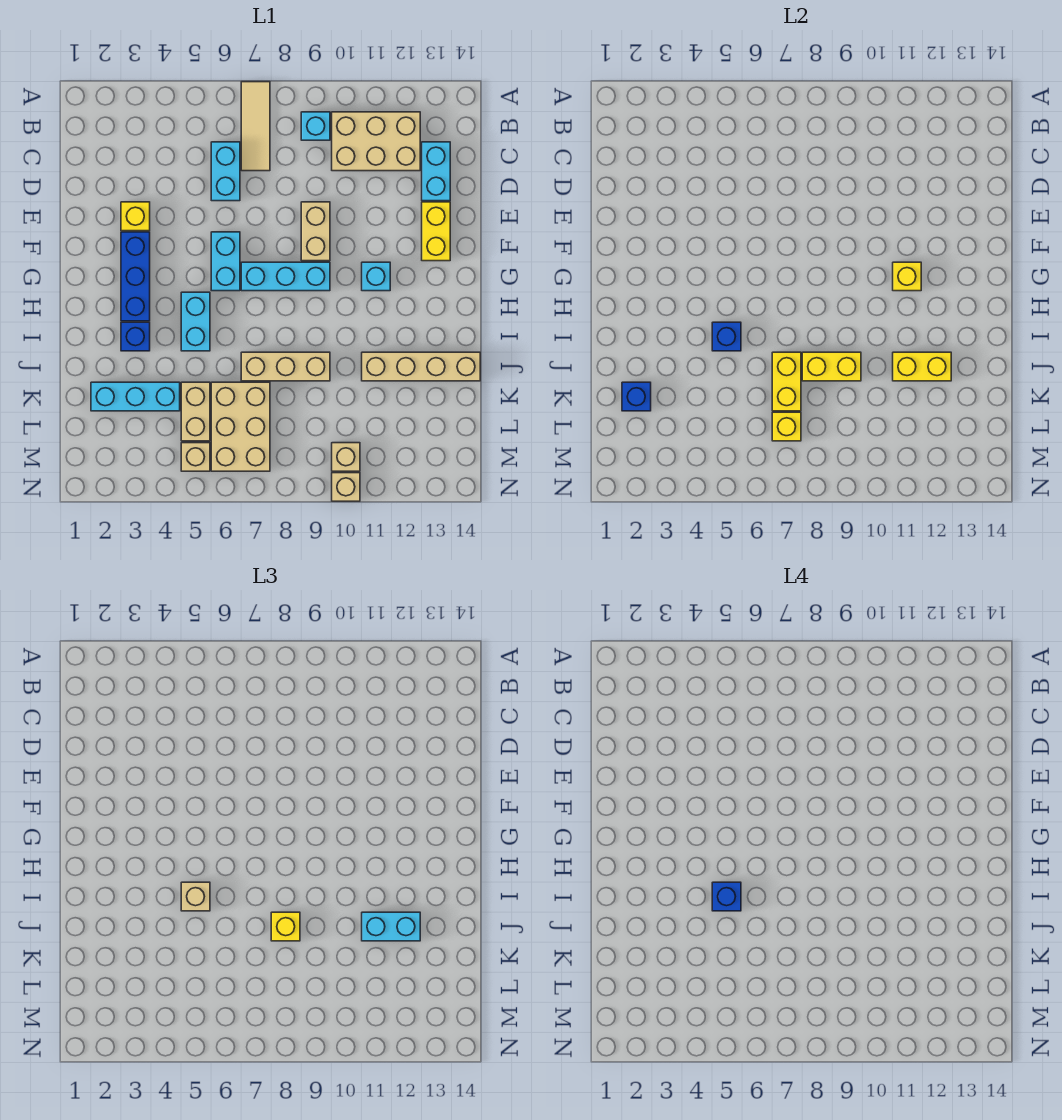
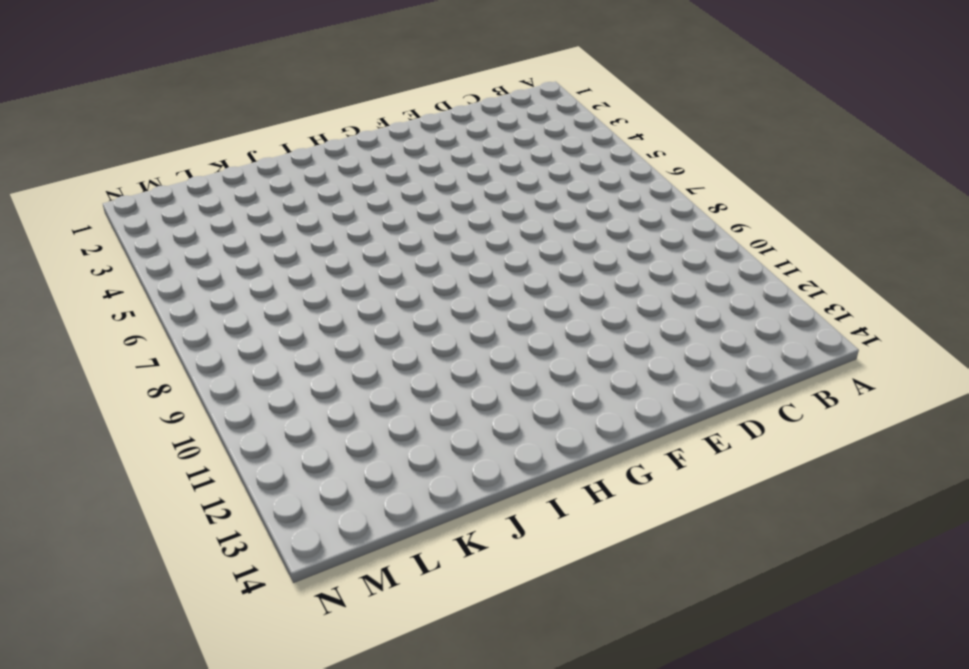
none -> tan tile A7:C7 level 1
none -> cyan brick B9 level 1
none -> tan brick B10:C12 level 1
none -> cyan brick C6:D6 level 1

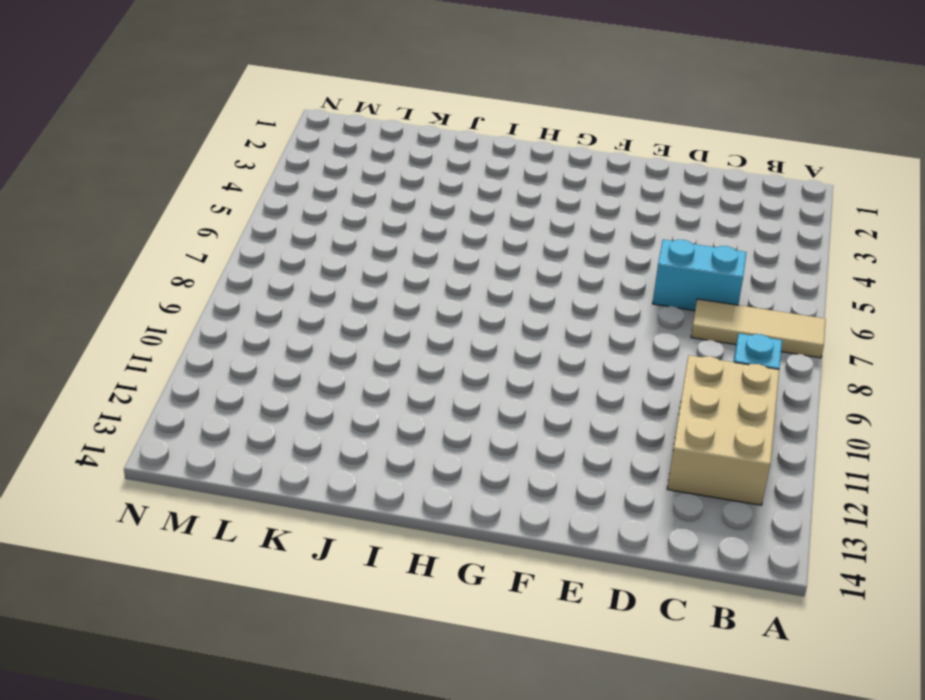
none -> cyan brick C13:D13 level 1
none -> yellow brick E3 level 1
none -> tan brick E9:F9 level 1
none -> yellow brick E13:F13 level 1

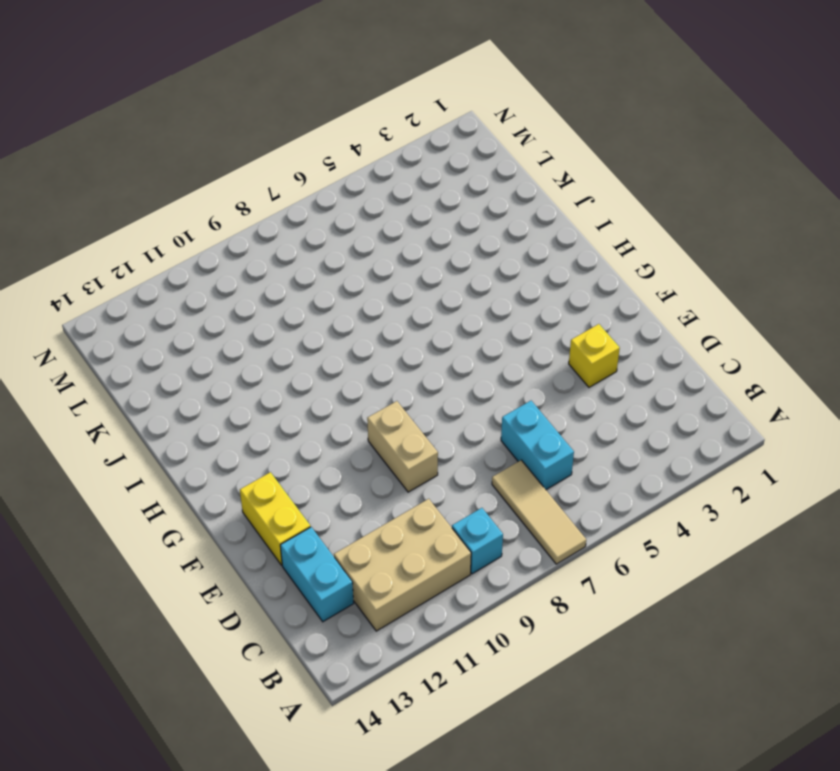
none -> blue brick F3:H3 level 1
none -> cyan brick F6:G6 level 1
none -> cyan brick G7:G9 level 1
none -> cyan brick G11 level 1

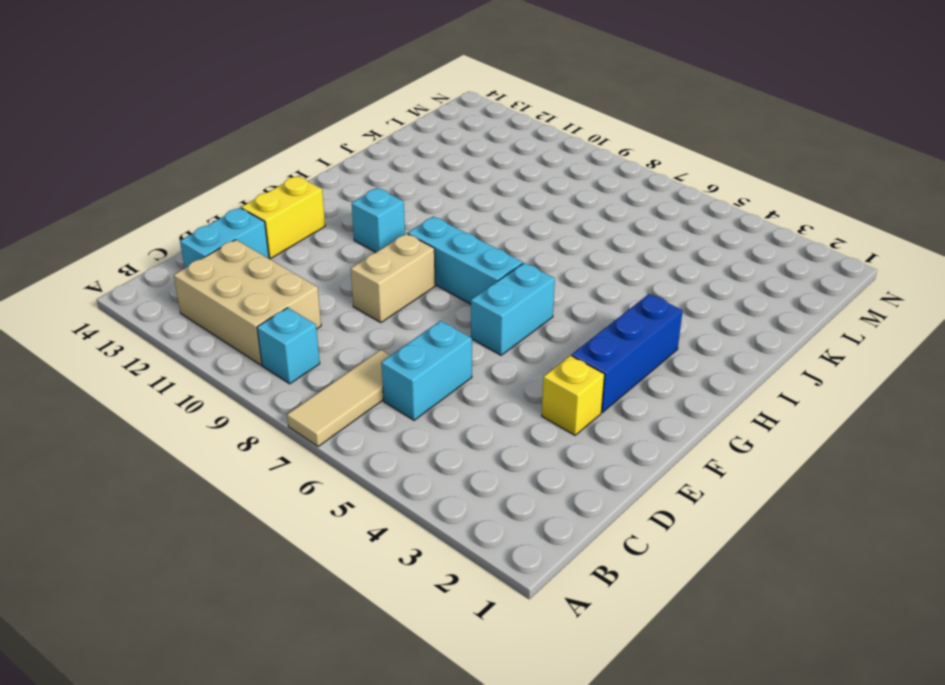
none -> cyan brick H5:I5 level 1
none -> blue brick I3 level 1
none -> tan brick J7:J9 level 1
none -> tan brick J11:J14 level 1

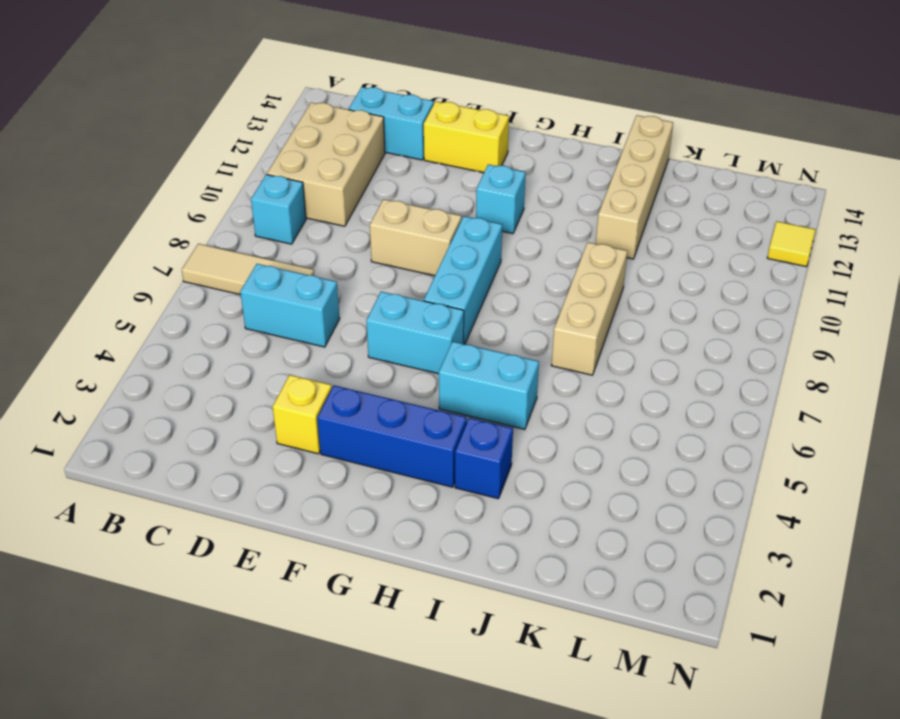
yellow tile N12 level 1 -> none
none -> cyan brick K2:K4 level 1
none -> tan brick K5:L5 level 1
none -> tan brick K6:M7 level 1
none -> tan brick M5 level 1

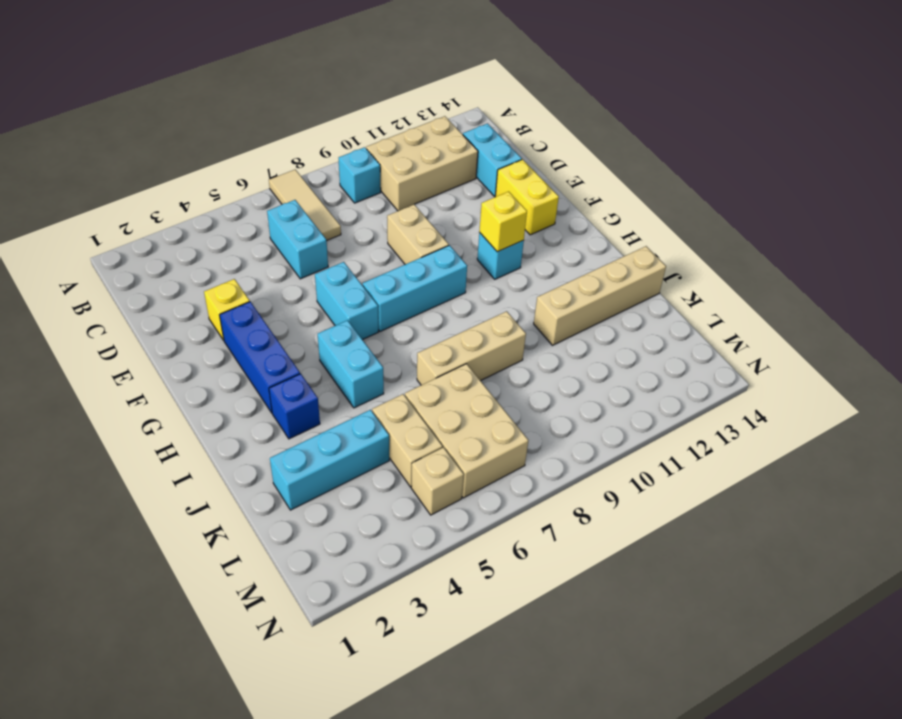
none -> tan brick M10 level 1
none -> tan brick N10 level 1
none -> blue brick I5 level 2
none -> yellow brick J7:K7 level 2

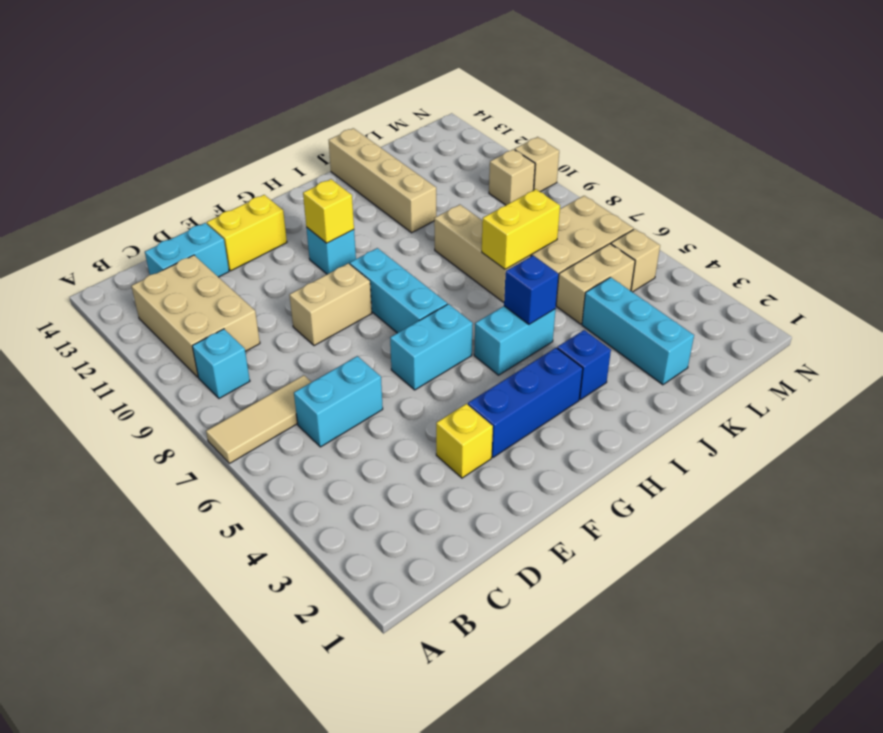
none -> yellow brick J8:J9 level 2
none -> yellow brick J11:J12 level 2
none -> blue brick K2 level 2
none -> yellow brick L7 level 2

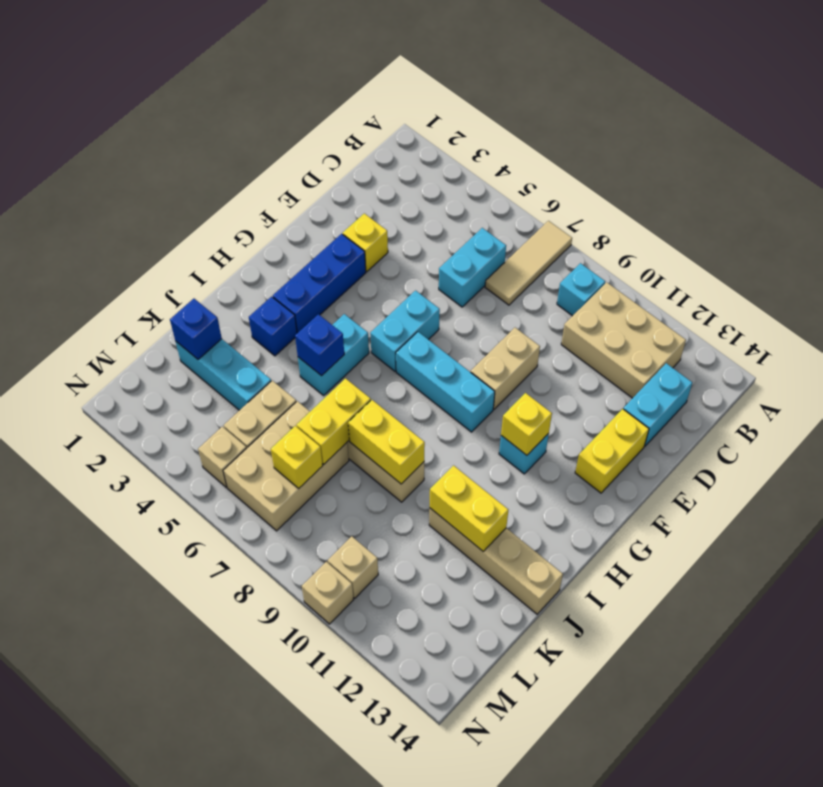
none -> tan brick I5 level 3
none -> yellow brick J8 level 3
none -> cyan brick J11:J12 level 3
none -> blue brick I5 level 4

